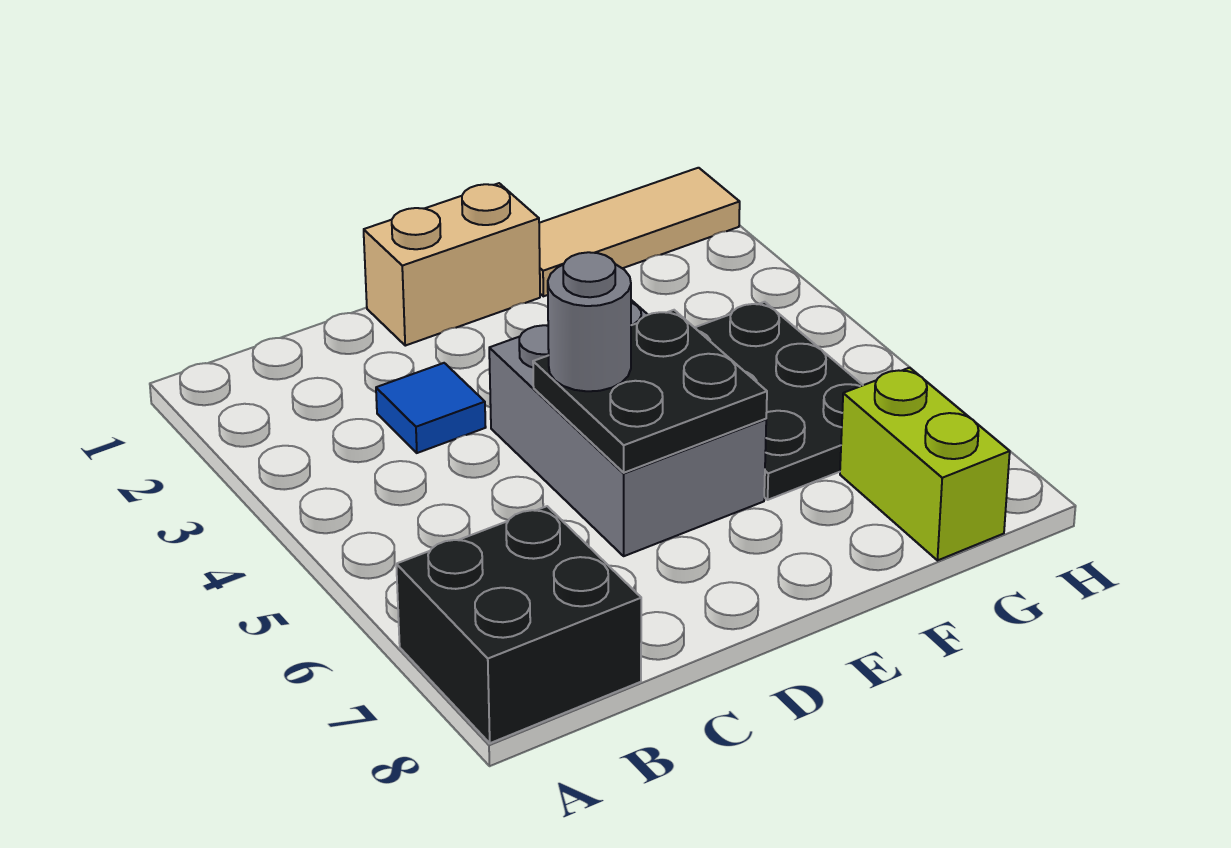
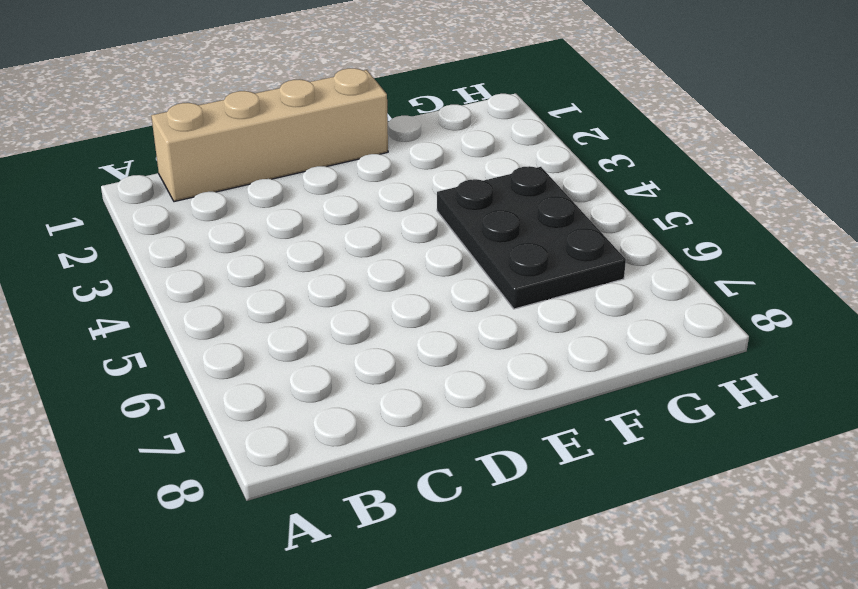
tan brick B1:E1 level 1 -> tan brick D1:E1 level 1
none -> black brick A7:B8 level 1
none -> blue tile C3 level 1

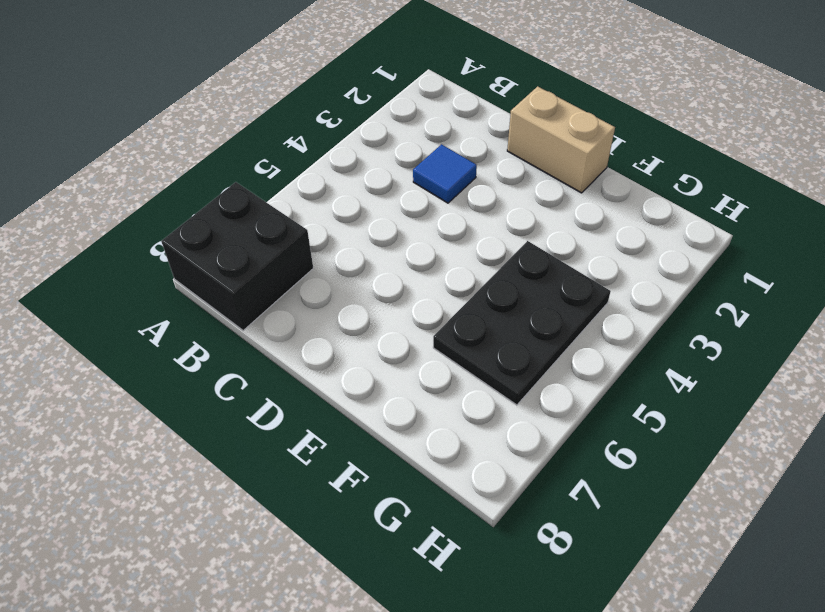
none -> grey brick D4:E6 level 1
none -> tan tile F1:H1 level 1

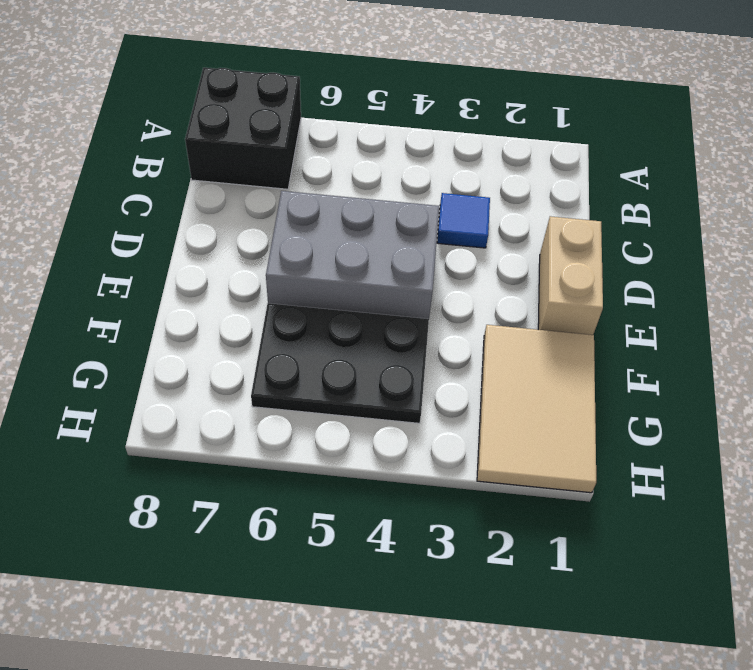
tan tile F1:H2 level 1 -> tan tile F1:H1 level 1
none -> lime brick G7:G8 level 1
none -> black plate D5:E6 level 2

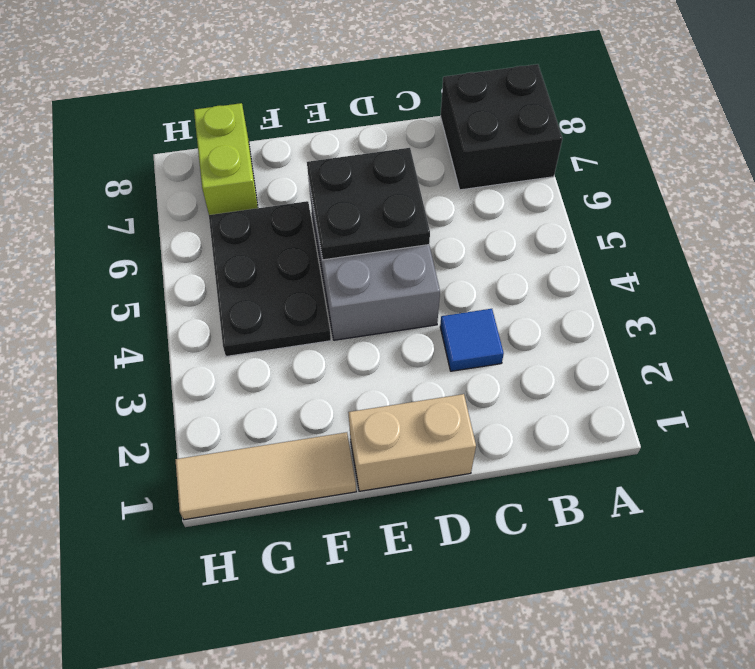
none -> grey round brick D5 level 3

